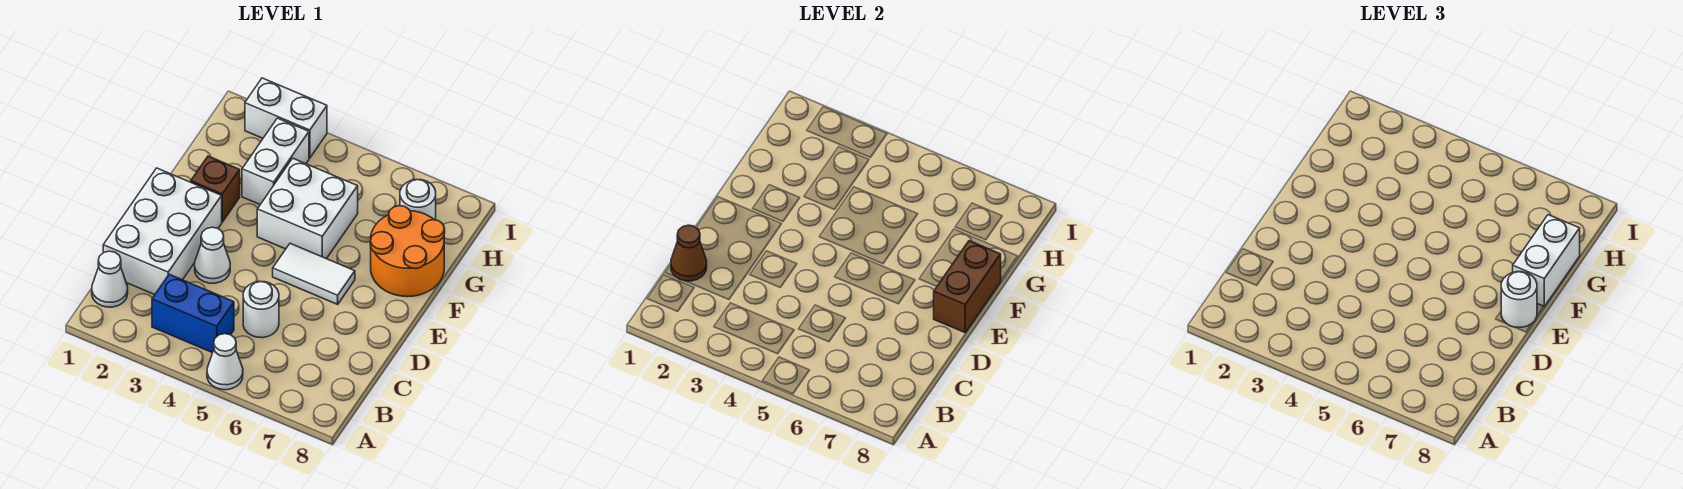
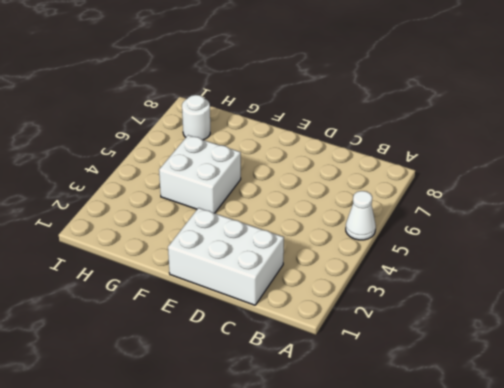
none -> white cone B1 level 1
none -> blue brick B3:B4 level 1
none -> white round brick C5 level 1

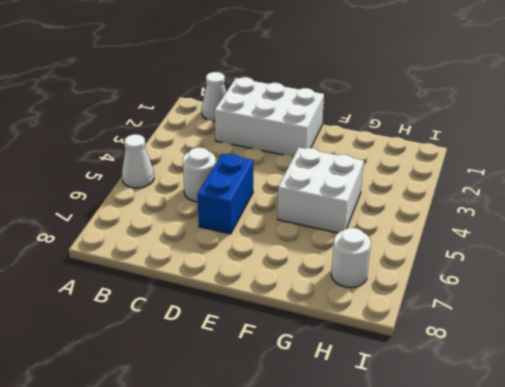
blue brick D5:D6 level 1 -> blue brick B3:B4 level 1
none -> white cone D3 level 1
none -> white tile E5:E6 level 1
none -> brown brick F2 level 1

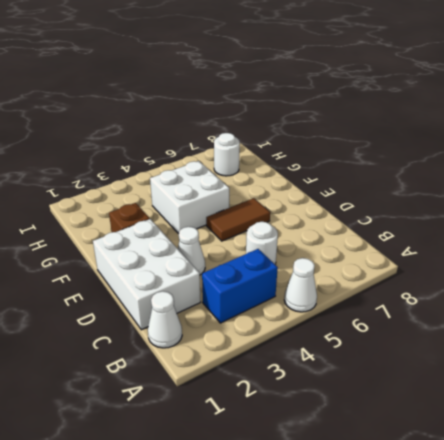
brown tile E5:E6 level 1 -> white tile E5:E6 level 1
none -> orange round brick F7:G8 level 1
none -> white brick G3:H3 level 1
none -> white brick I2:I3 level 1

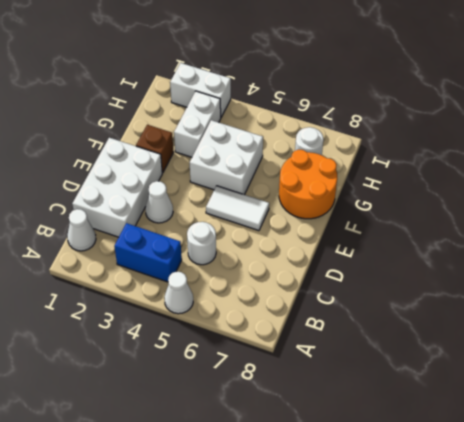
none -> brown cone C1 level 2
none -> brown brick E8:F8 level 2
none -> white round brick E8 level 3

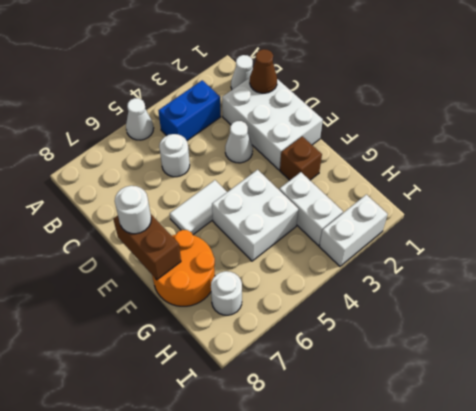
none -> white brick F8:G8 level 3

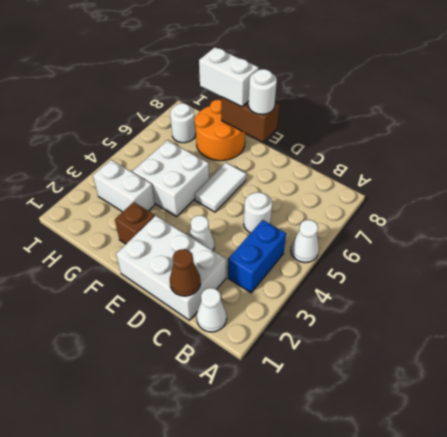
none -> white brick I2:I3 level 1

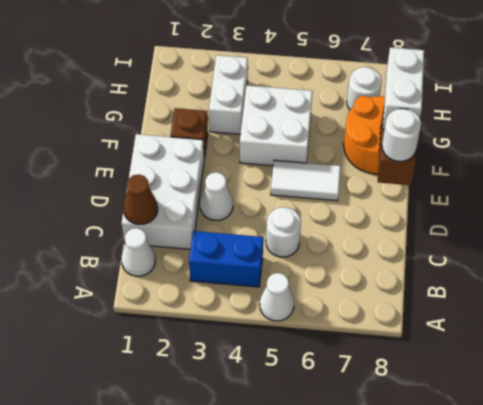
none -> white brick I2:I3 level 1

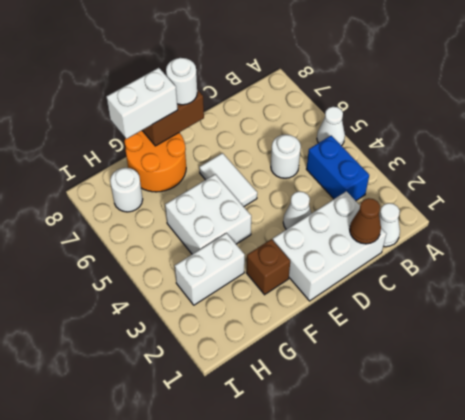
none -> white brick I2:I3 level 1

